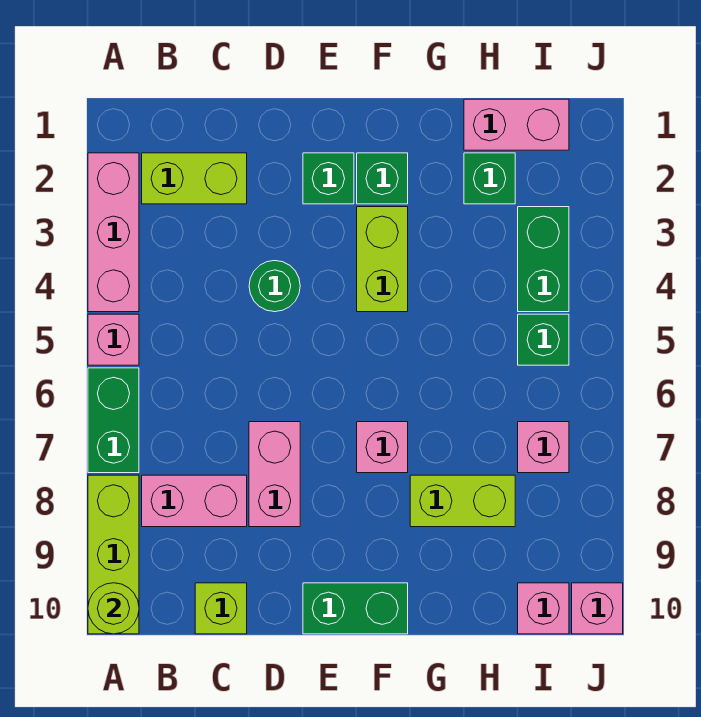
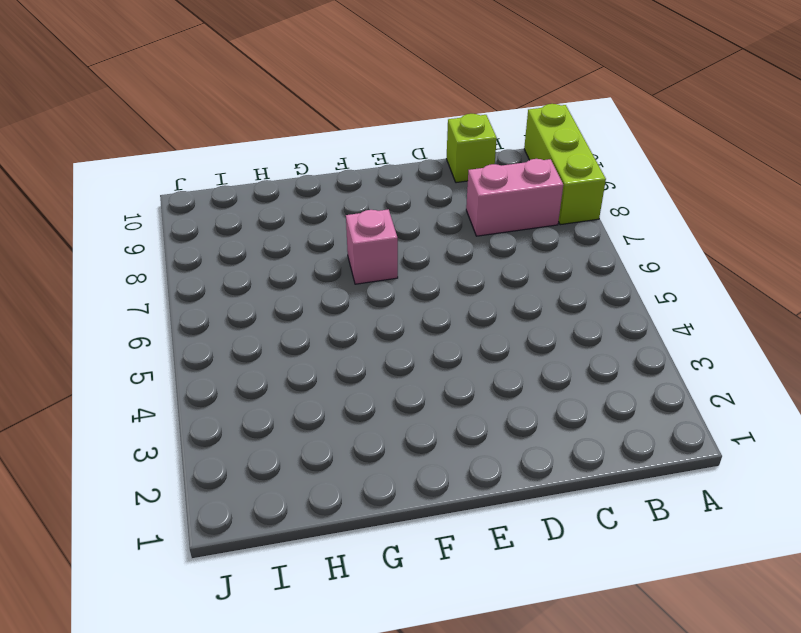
none -> pink brick A2:A4 level 1
none -> pink brick A5 level 1
none -> green brick A6:A7 level 1

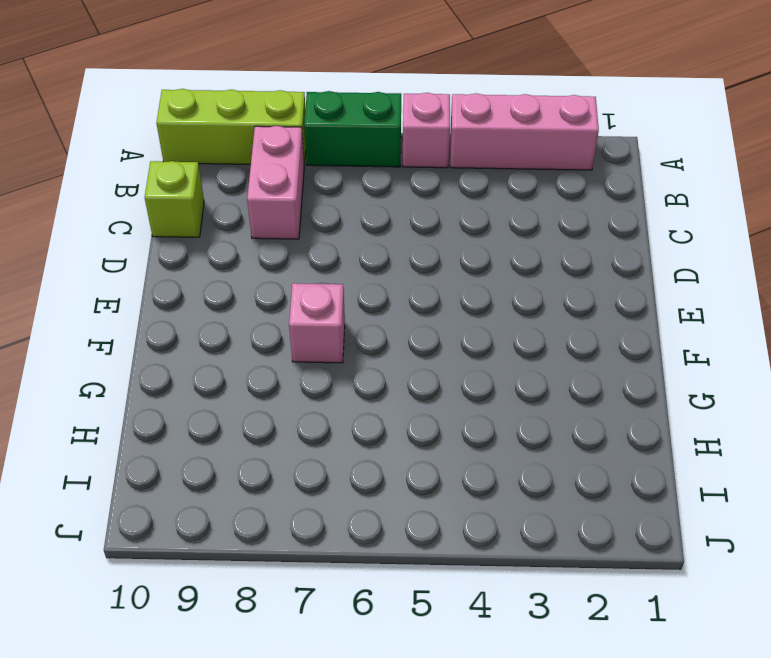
none -> lime brick B2:C2 level 1
none -> green round brick D4 level 1
none -> pink brick D7:D8 level 1

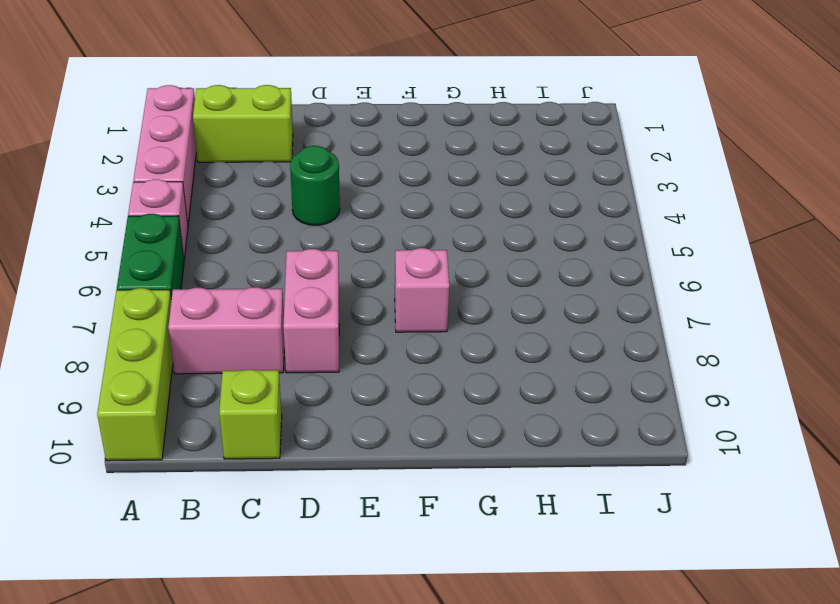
none -> green brick E2 level 1
none -> green brick E10:F10 level 1
none -> green brick F2 level 1

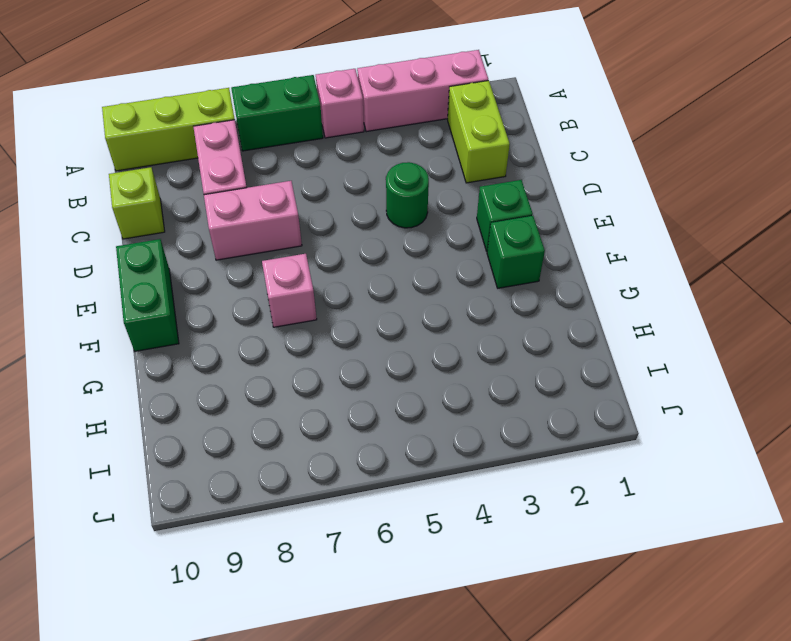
none -> lime brick F3:F4 level 1
none -> lime brick G8:H8 level 1
none -> pink brick H1:I1 level 1

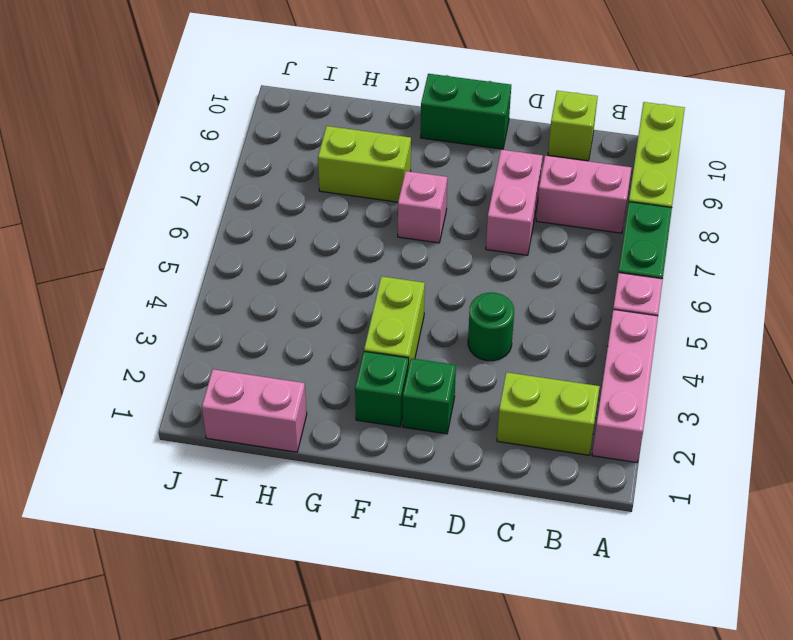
none -> green brick H2 level 1
none -> green brick I3:I4 level 1
none -> green brick I5 level 1

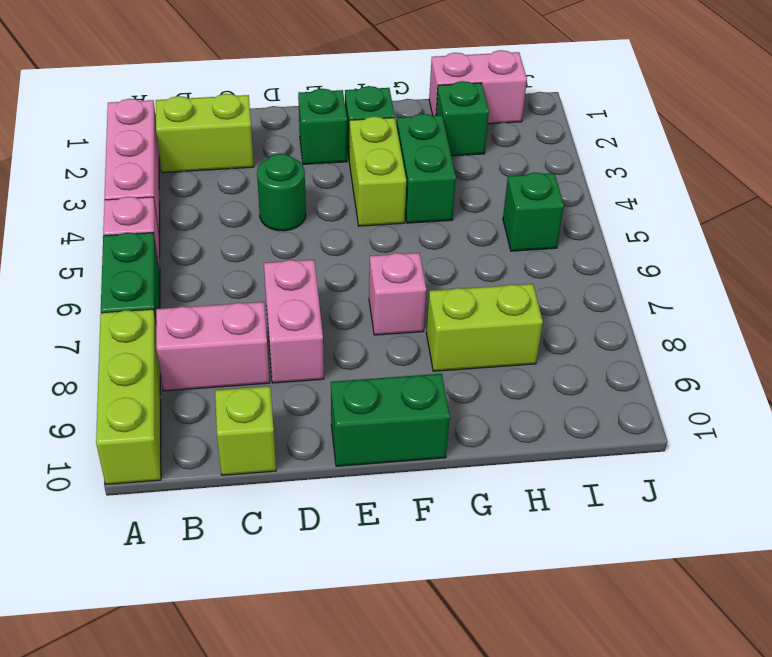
green brick G3:G4 level 1 -> green brick I3:I4 level 1
none -> pink brick I7 level 1
none -> pink brick I10 level 1
none -> pink brick J10 level 1

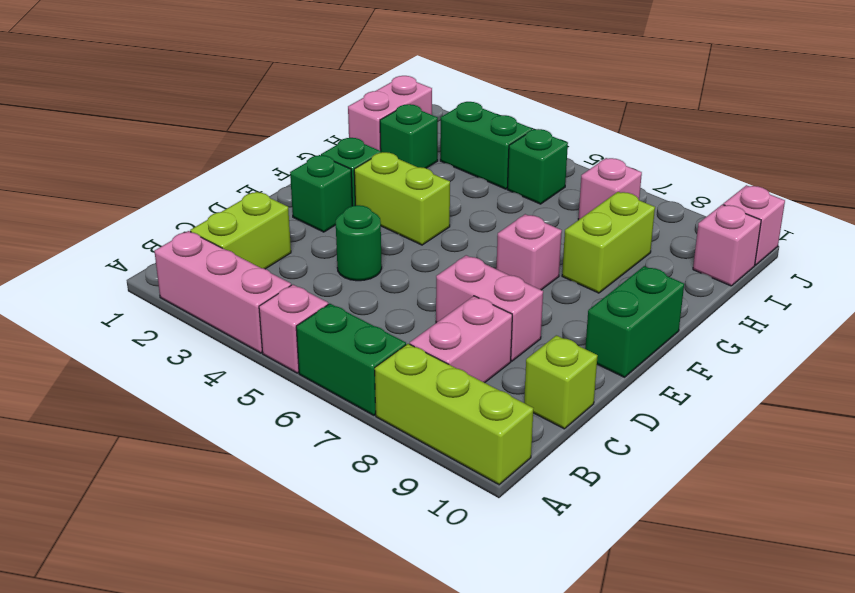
none -> lime round brick A10 level 2

